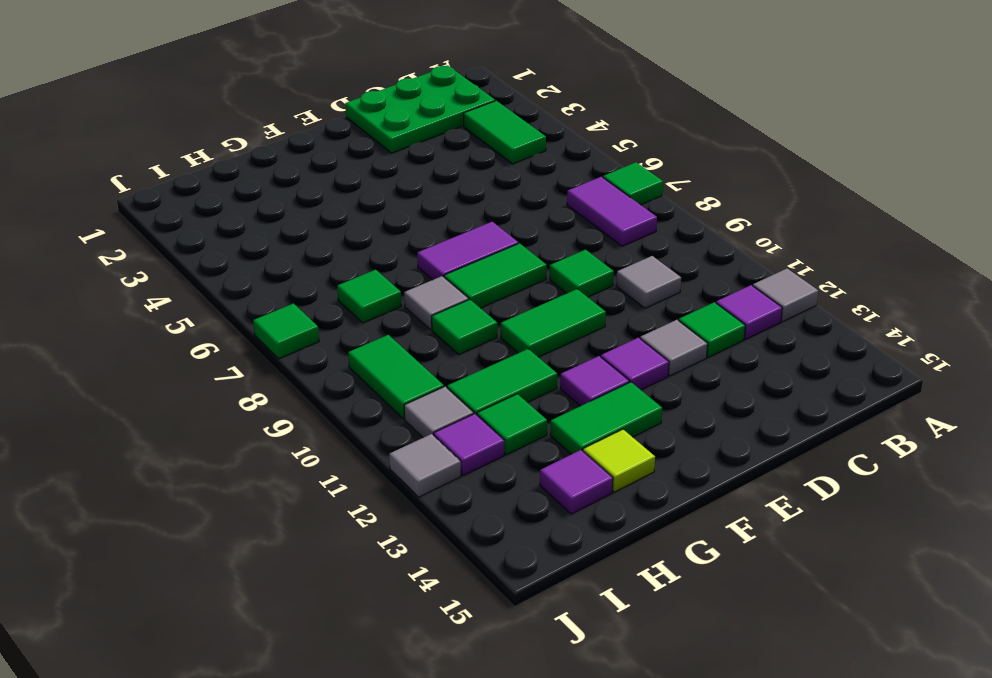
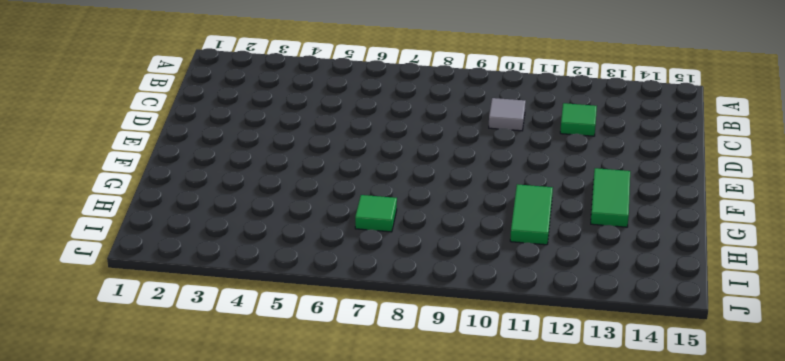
none -> green tile A7 level 1
none -> grey tile A12 level 1
none -> green plate B1:D2 level 1

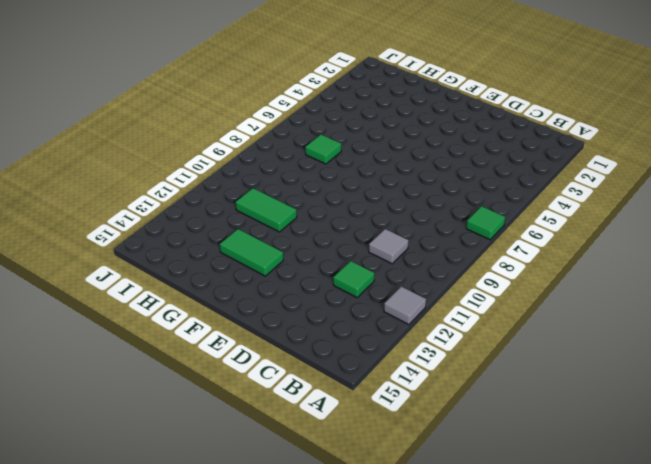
none -> green plate B1:D2 level 1
none -> green tile B3:B4 level 1
none -> purple tile B7:B8 level 1

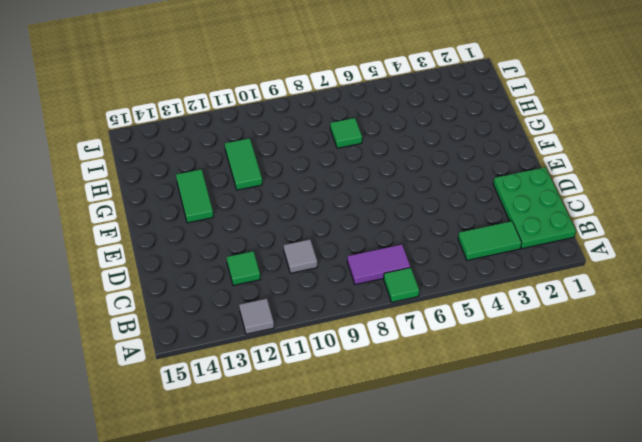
none -> purple tile B12 level 1
none -> green tile D9 level 1
none -> grey tile D12 level 1

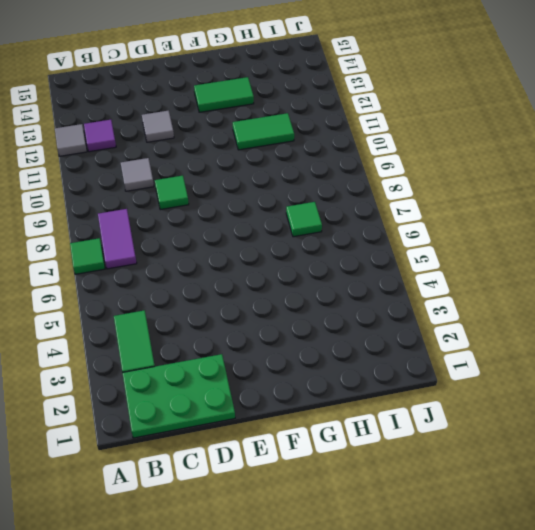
none -> green tile C12 level 1
none -> purple tile E7:F7 level 1
none -> green tile E8:F8 level 1

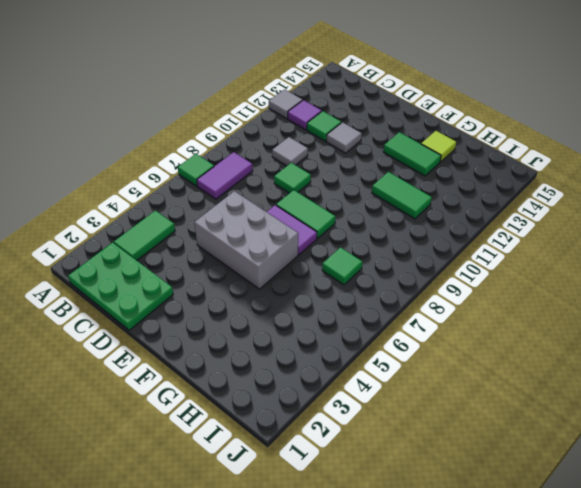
grey brick D5:F6 level 1 -> none
none -> green tile E10:F10 level 1
none -> purple tile E12 level 1
none -> purple tile F12 level 1

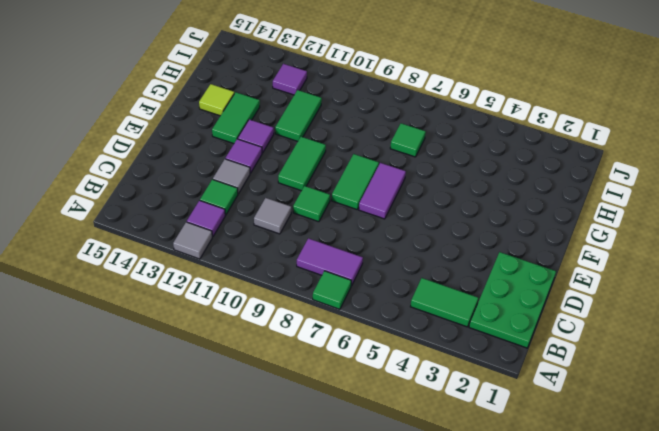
none -> grey tile G8 level 1
none -> green tile G9 level 1
none -> green tile H12 level 1

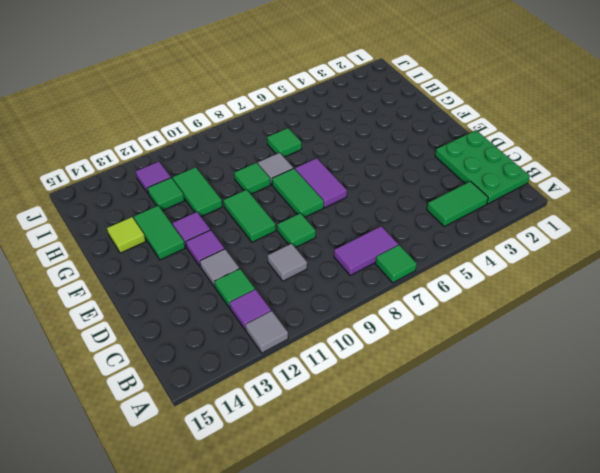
none -> purple tile H14 level 1
none -> green tile I9:I10 level 1
none -> grey tile I11 level 1

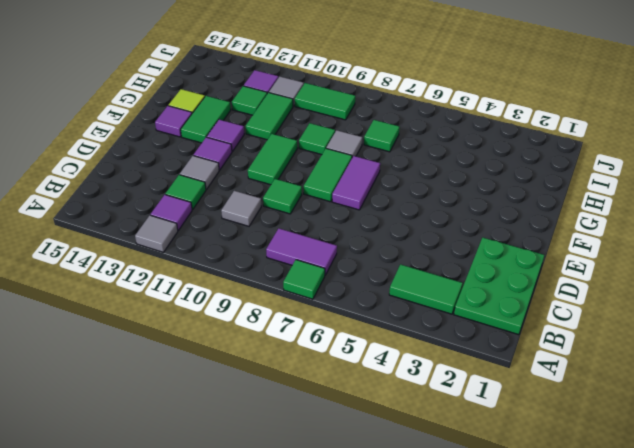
purple tile F14 level 1 -> purple tile H14 level 1
none -> green tile J7 level 1
none -> grey tile J12 level 1

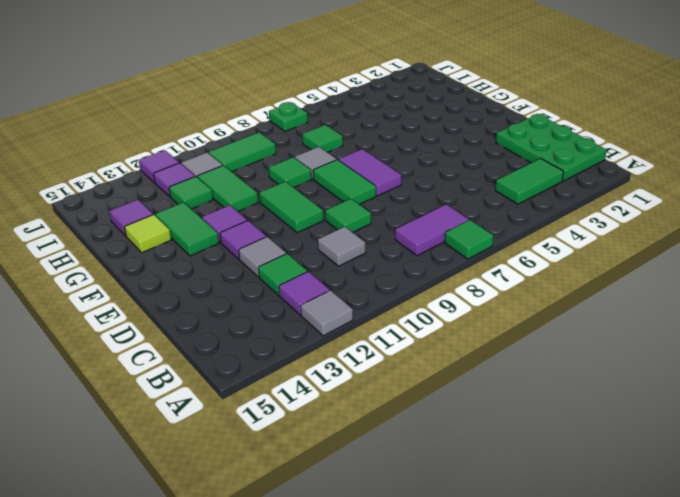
green plate J7 level 1 -> green tile J7 level 1
purple tile J12 level 1 -> grey tile J12 level 1

